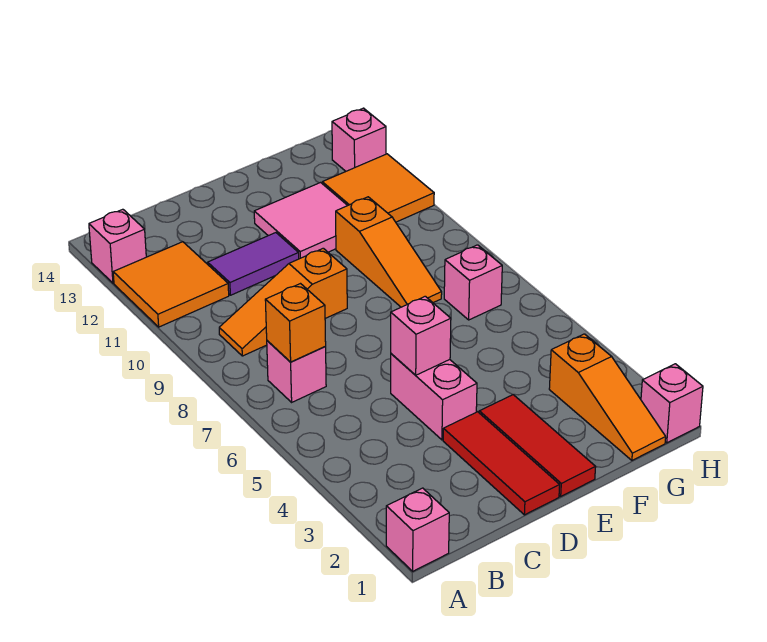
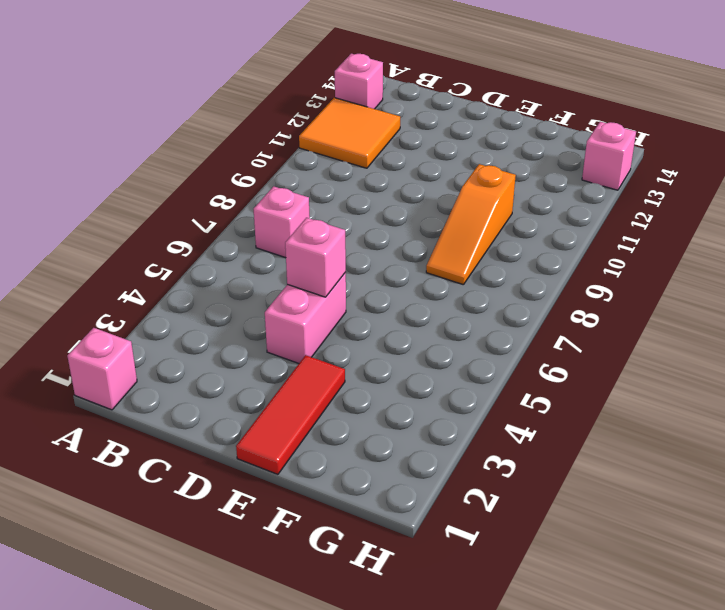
none -> orange slope B9:D9 level 1 top D
none -> purple tile C11:D11 level 1
none -> red tile D1:D3 level 1

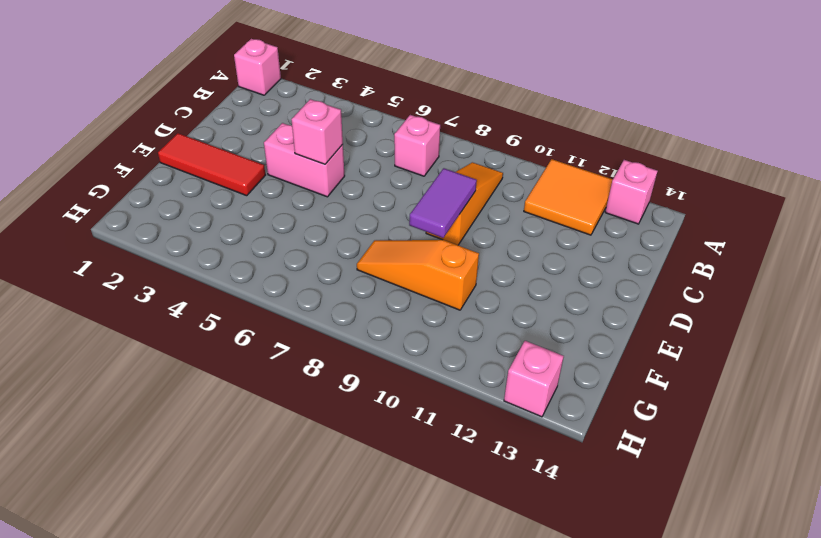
purple tile D9:E9 level 2 -> purple tile C11:D11 level 1
none -> red tile D1:D3 level 1
none -> pink tile E11:F12 level 1
none -> orange slope G1:G3 level 1 top 3

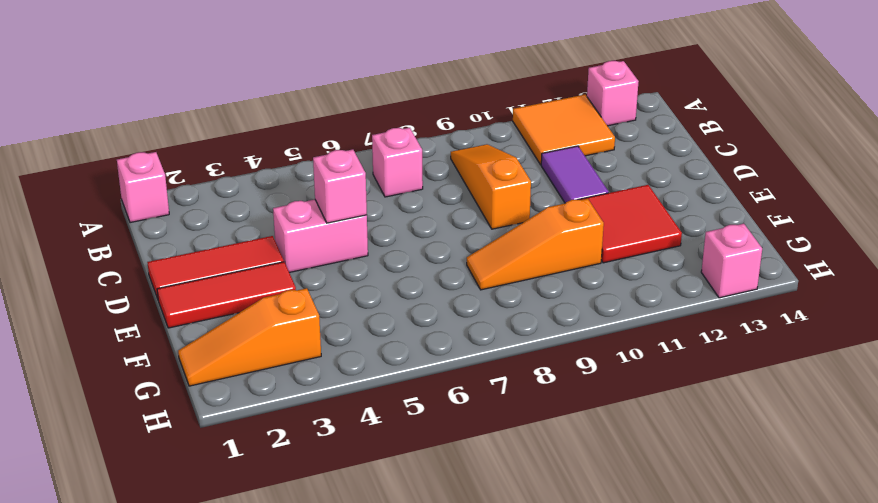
red tile E11:F12 level 1 -> pink tile E11:F12 level 1
none -> pink brick G7 level 1
none -> orange tile G11:H12 level 1
none -> pink brick H1 level 1

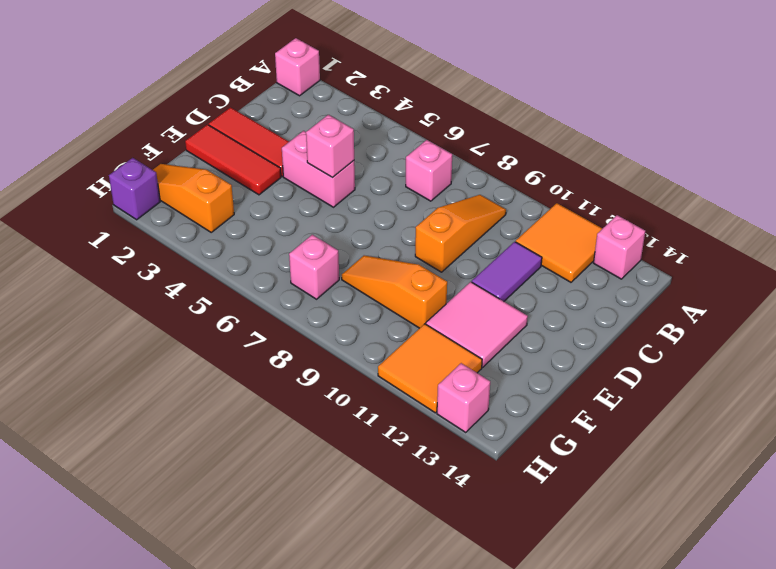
purple brick H1 level 1 -> pink brick H1 level 1
none -> orange brick B7 level 2

